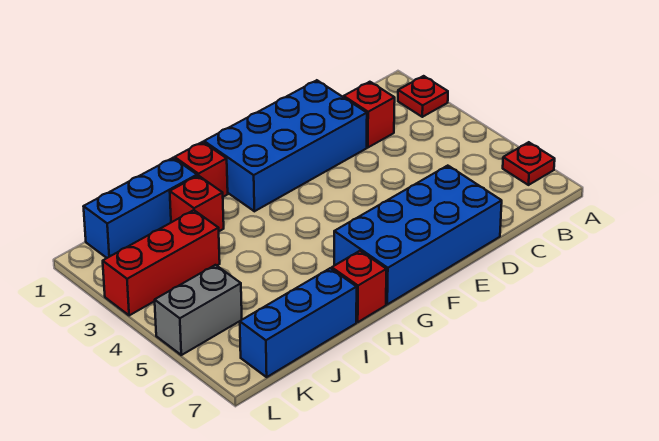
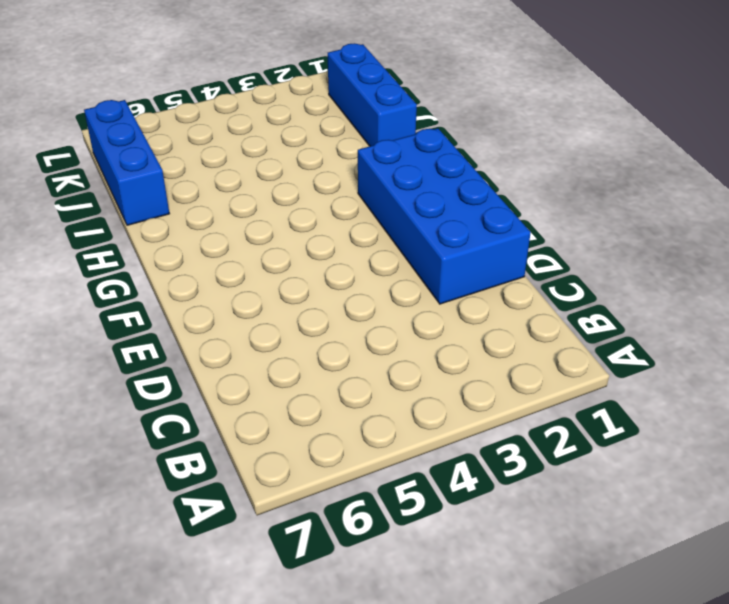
none -> red plate A2 level 1
none -> red plate A6 level 1
none -> red brick C2 level 1

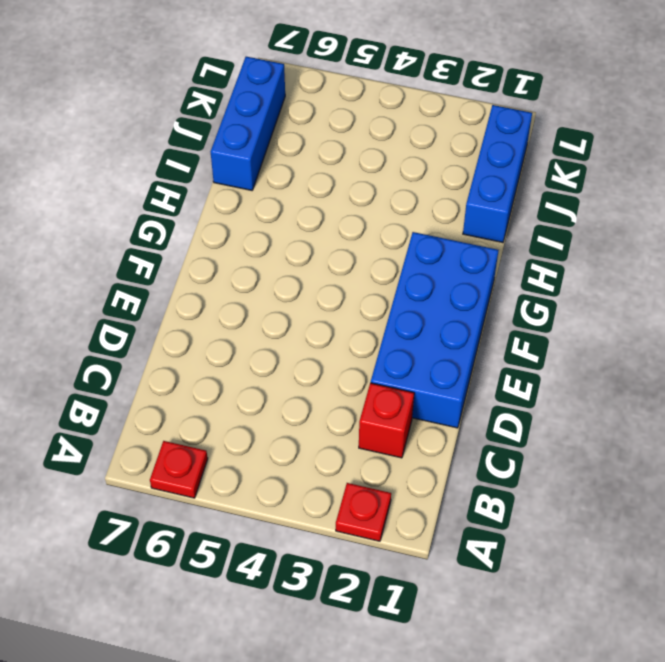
none -> blue brick D6:G7 level 1
none -> red brick H1 level 1
none -> red brick H7 level 1

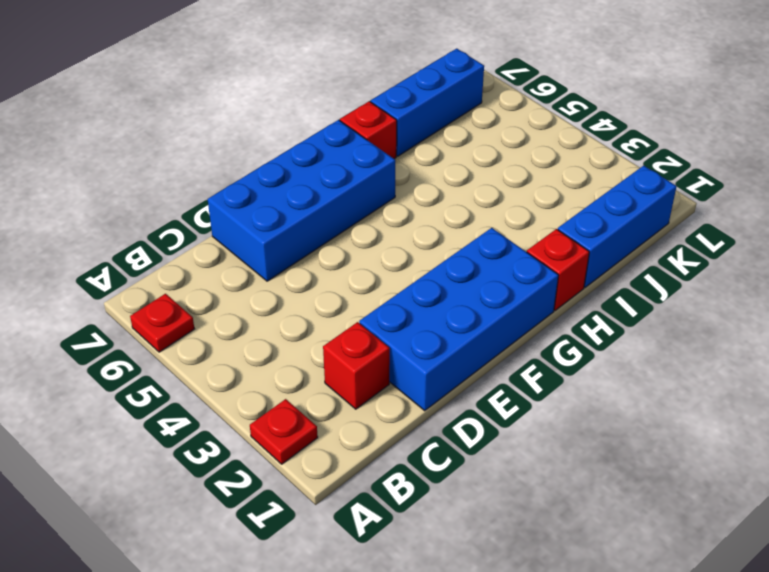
none -> red brick I2 level 1
none -> red brick J3:L3 level 1
none -> grey brick K5:L5 level 1

